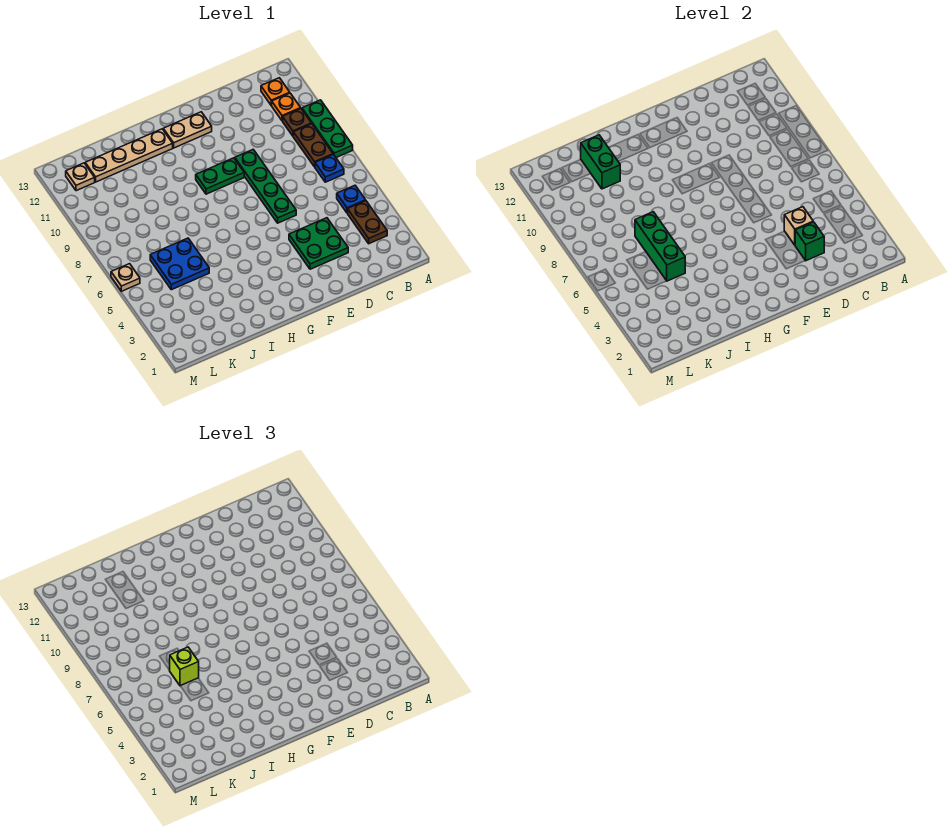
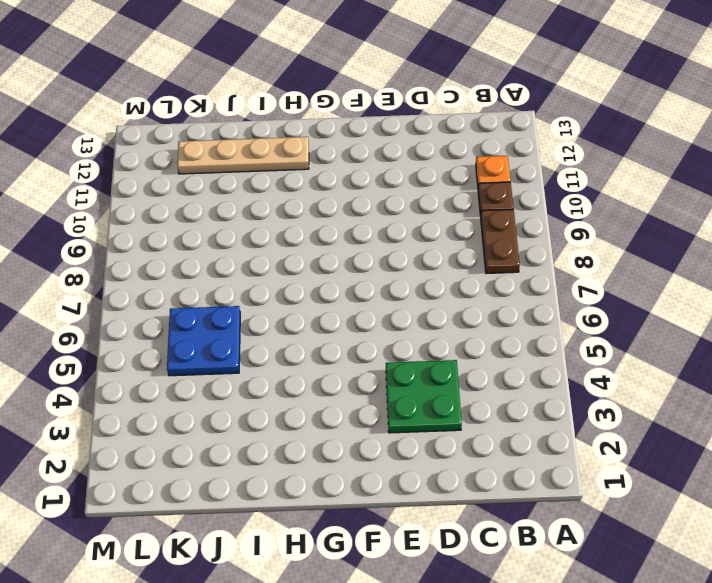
none -> green plate A8:A10 level 1
none -> brown plate B3:B4 level 1
none -> blue plate B5 level 1

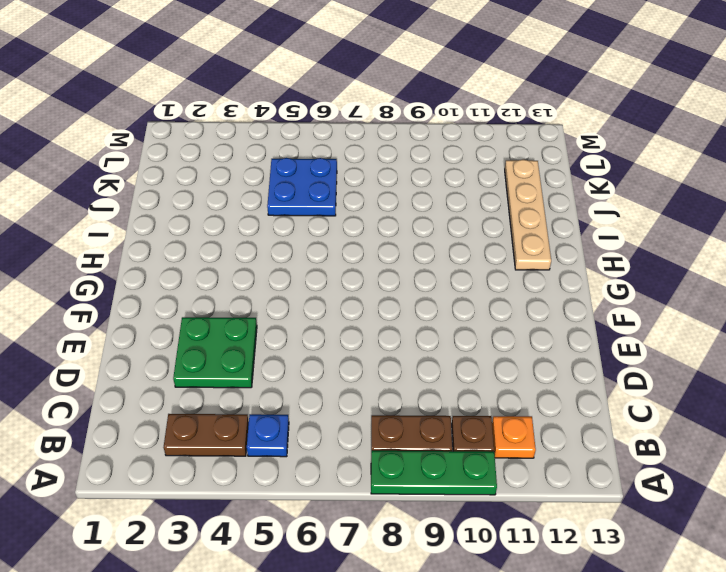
none -> blue plate B7 level 1
none -> orange plate B12 level 1
none -> green plate E6:E9 level 1

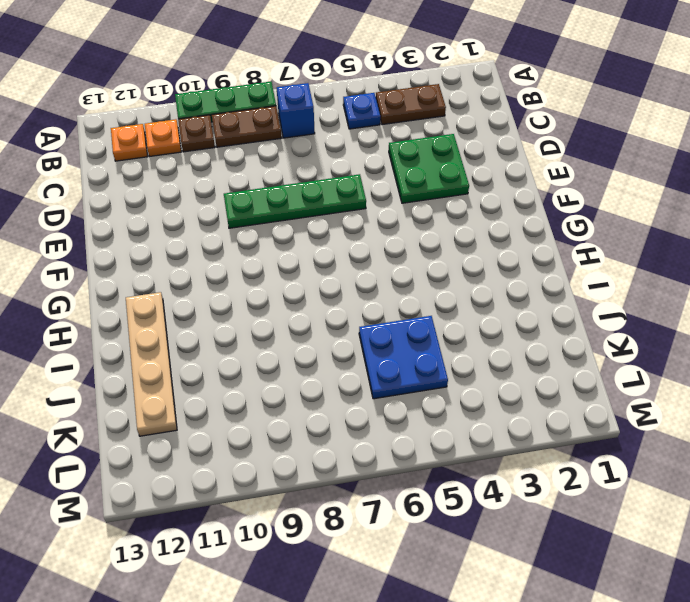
blue brick B7 level 1 -> blue plate B7 level 1
none -> green plate F9:G9 level 1
none -> tan plate F12:G12 level 1
none -> tan plate L12 level 1

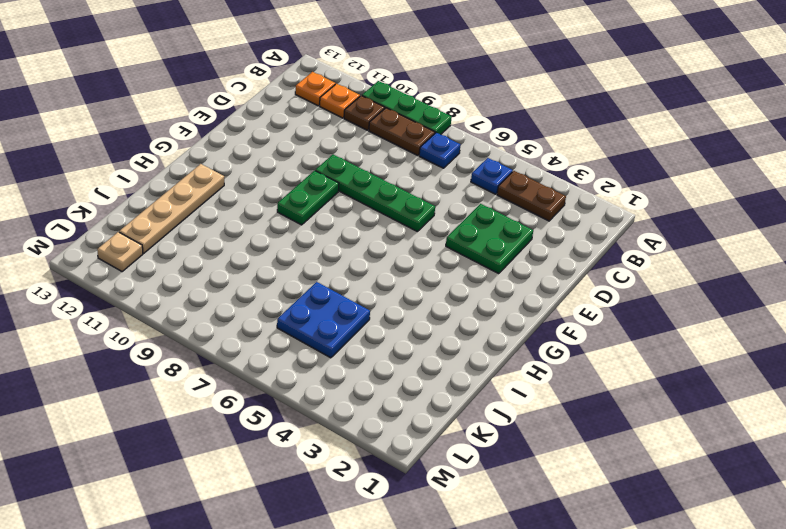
none -> tan plate F12:G12 level 1
none -> tan plate M6 level 1
none -> green brick D3 level 2

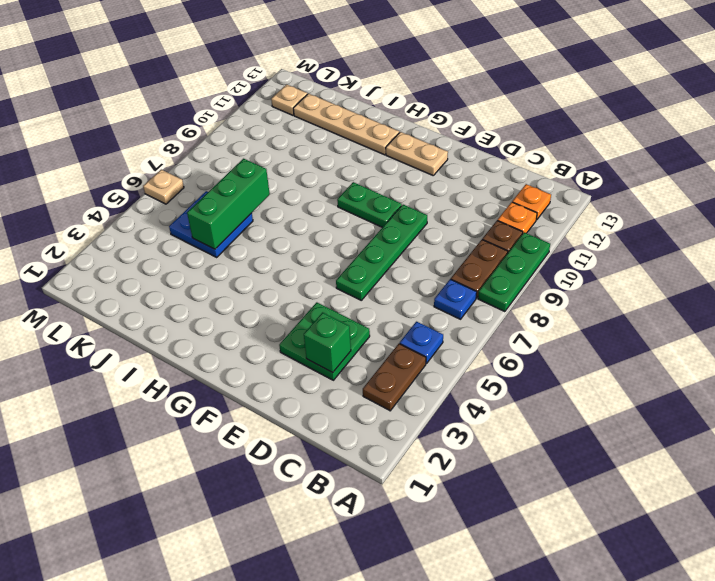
none -> tan brick D4 level 2
none -> green brick J11:J12 level 2
none -> lime brick J6 level 3

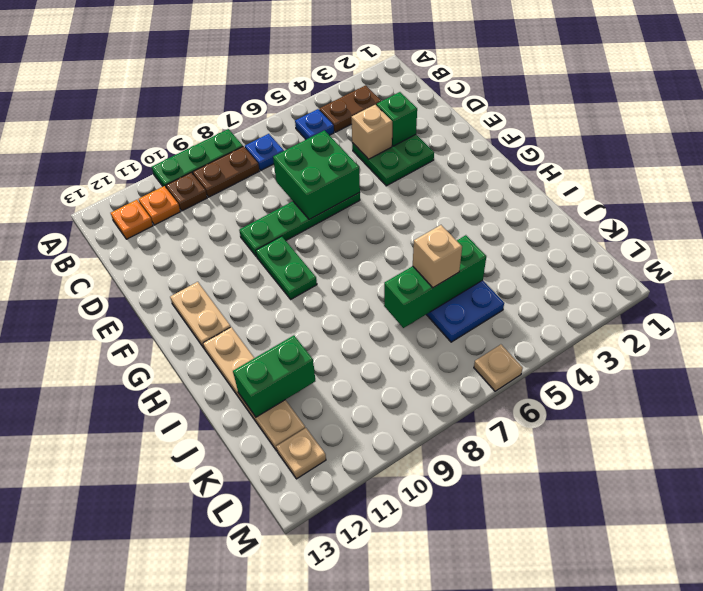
green brick D6:E7 level 2 -> none
tan brick J6 level 3 -> lime brick J6 level 3

